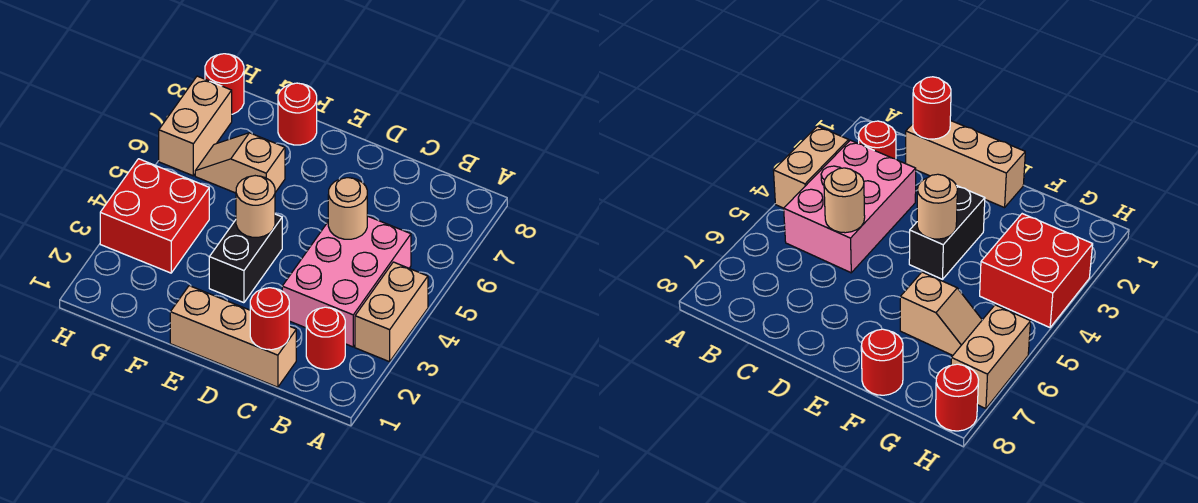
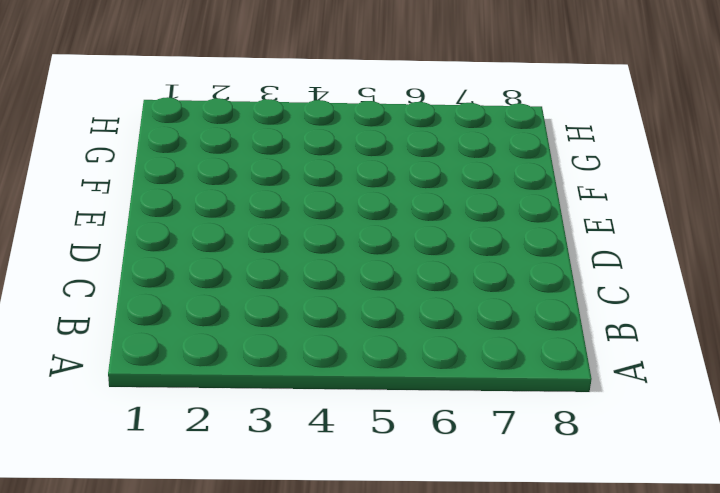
none -> tan brick A3:A4 level 1
none -> red round brick B2 level 1
none -> pink brick B3:C5 level 1

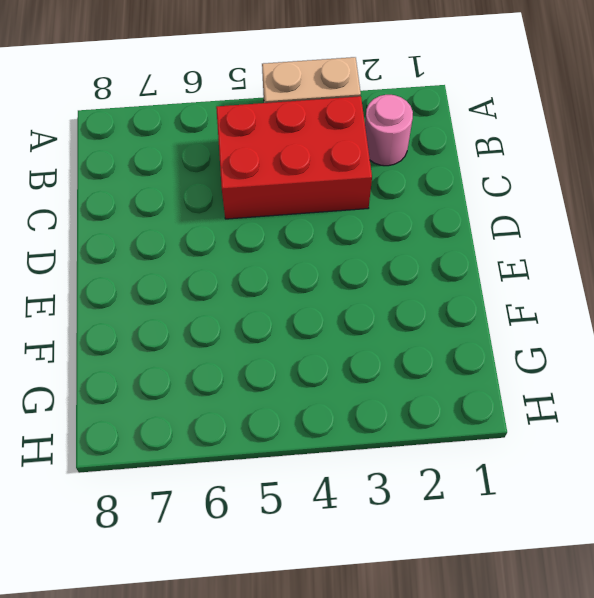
pink round brick B2 level 1 -> red round brick B2 level 1
red brick B3:C5 level 1 -> pink brick B3:C5 level 1
none -> tan brick C1:E1 level 1
none -> black brick E3:E4 level 1
none -> tan slope F6:G6 level 1 top F

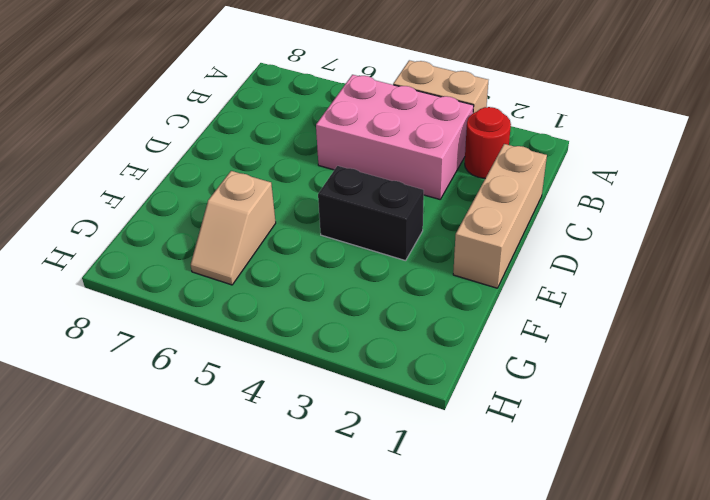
none -> red round brick F8 level 1
none -> red brick G3:H4 level 1
none -> tan brick H6:H7 level 1

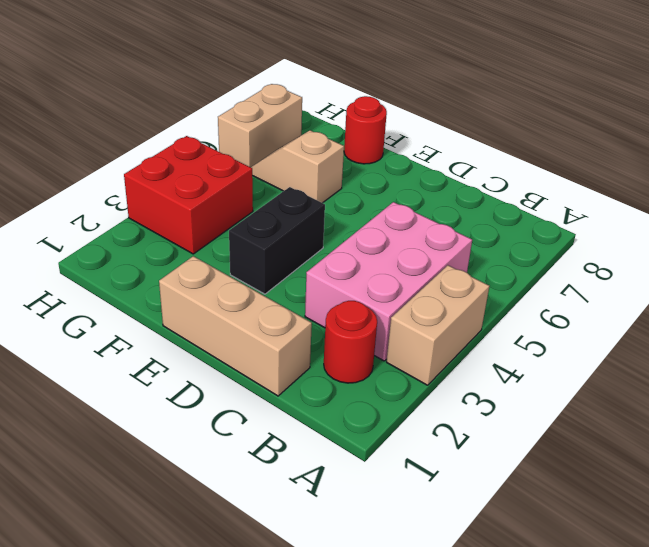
none -> red round brick H8 level 1
none -> red round brick C1 level 2
none -> tan round brick C5 level 2

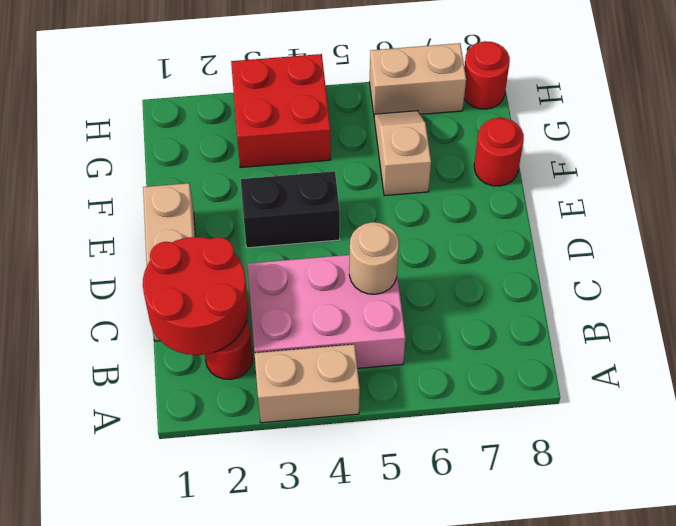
red round brick B1:C2 level 2 -> red round brick C1 level 2
none -> tan round brick E4 level 2

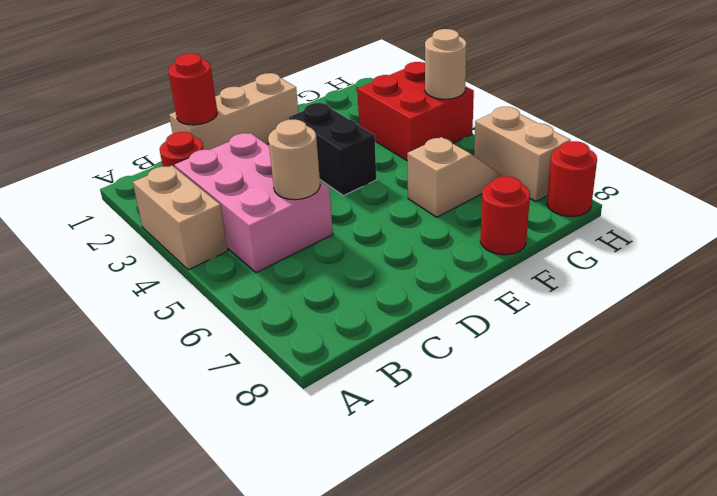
tan round brick H4 level 2 -> tan round brick E4 level 2

